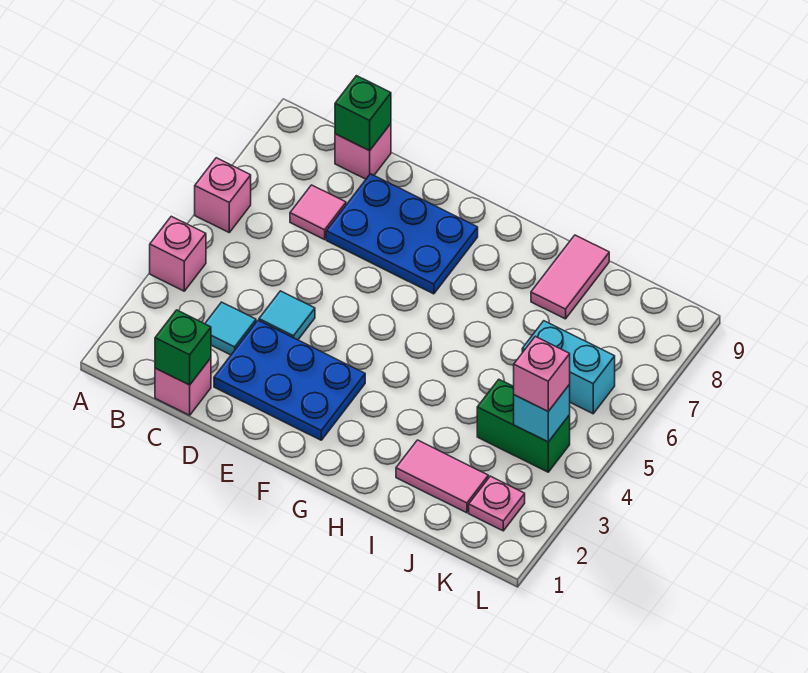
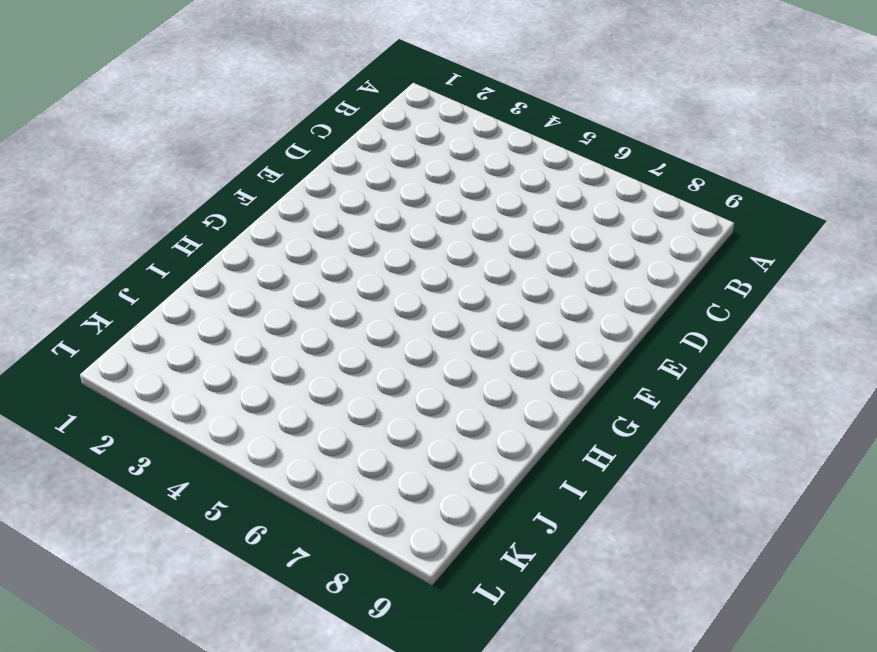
none -> pink brick A4 level 1
none -> pink brick A6 level 1
none -> pink brick C1 level 1

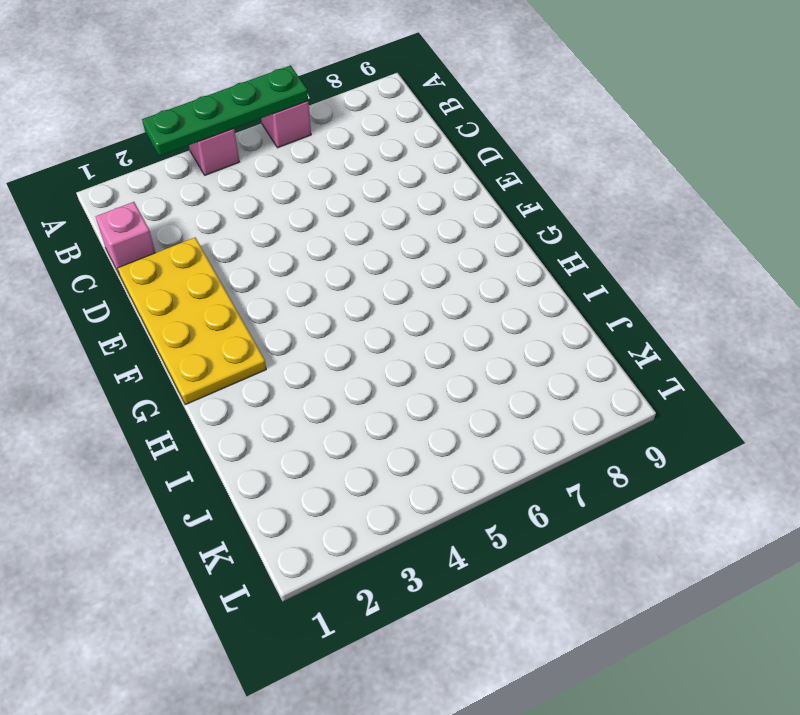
green plate A3:A6 level 2 -> none
yellow plate D1:G2 level 1 -> blue plate D2:F3 level 1
none -> cyan tile C3 level 1
none -> pink tile C7 level 1
none -> pink brick C9 level 1

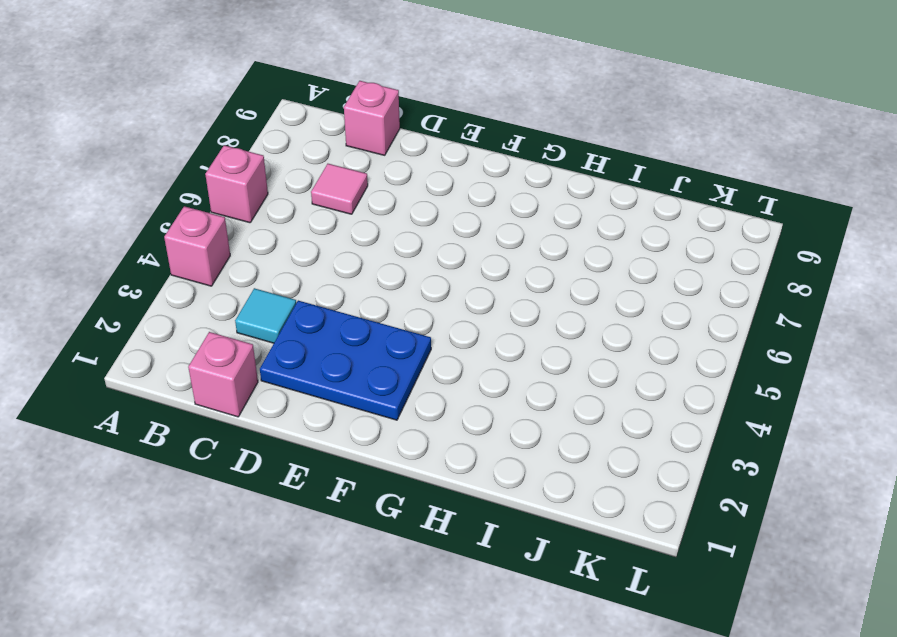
none -> cyan tile D4 level 1
none -> blue plate D7:F8 level 1
none -> pink tile I2:J2 level 1

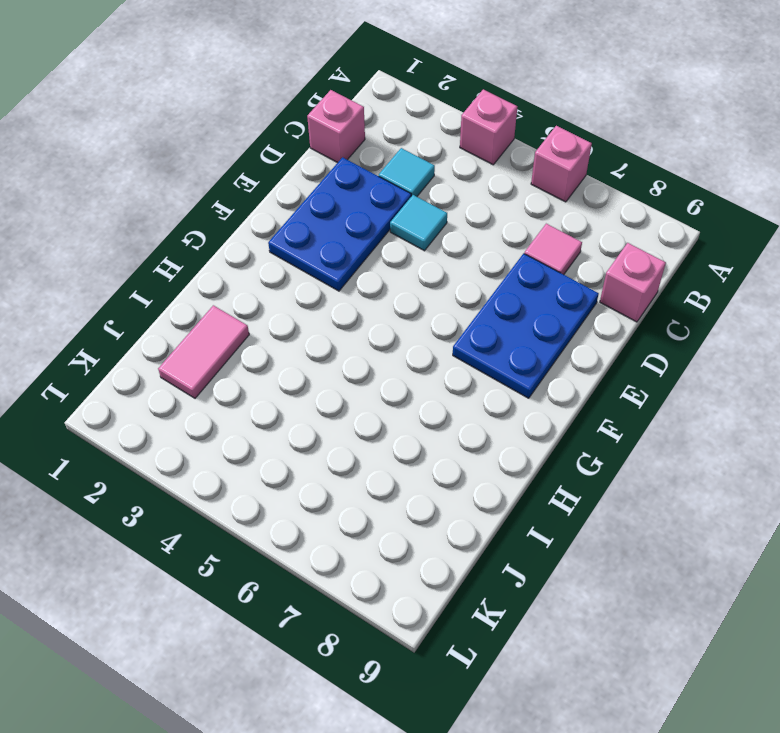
none -> pink tile I8:I9 level 1
none -> green brick J4:K4 level 1
none -> cyan brick J6:K6 level 1

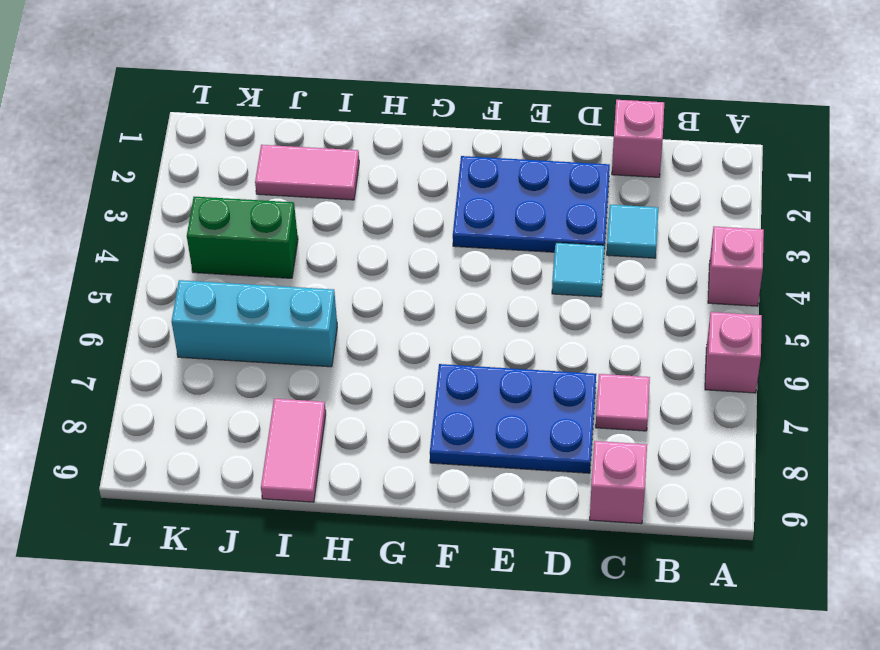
cyan brick I6:K6 level 1 -> cyan brick J6:K6 level 1
none -> pink plate K2 level 1
none -> green brick C1 level 2
none -> green brick C9 level 2

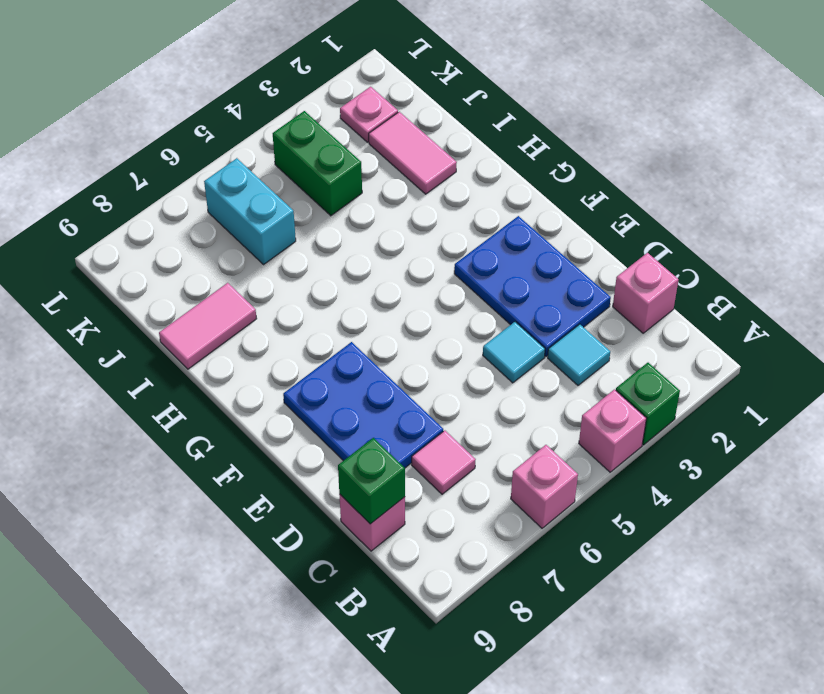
green brick A3 level 1 -> green brick C1 level 2
none -> cyan brick K4 level 2
none -> pink brick K4 level 3

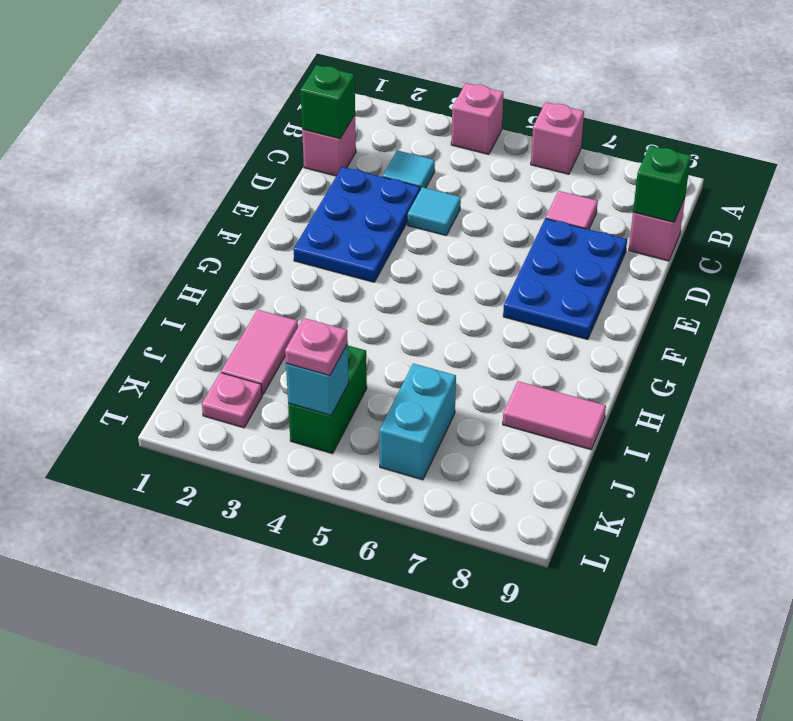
pink plate K4 level 3 -> pink brick K4 level 3

